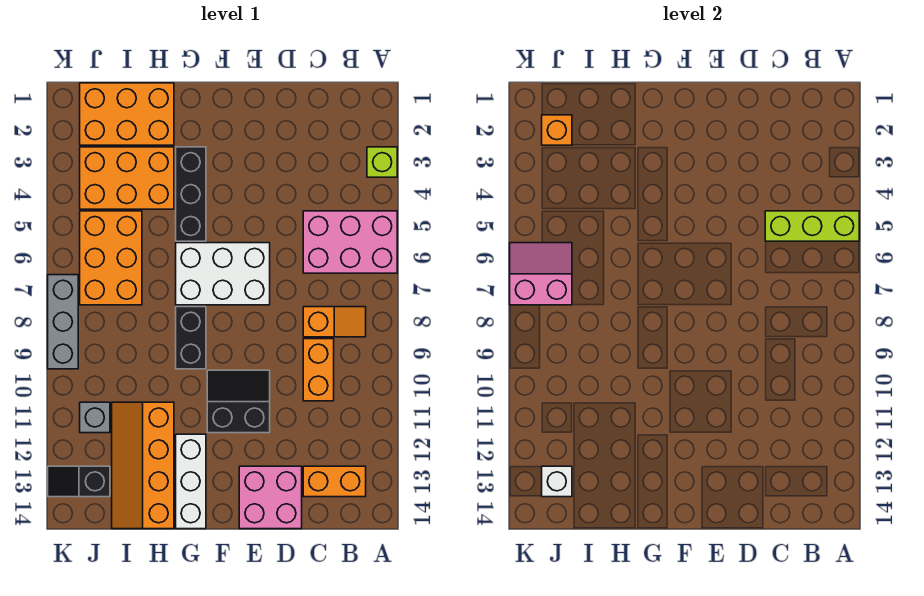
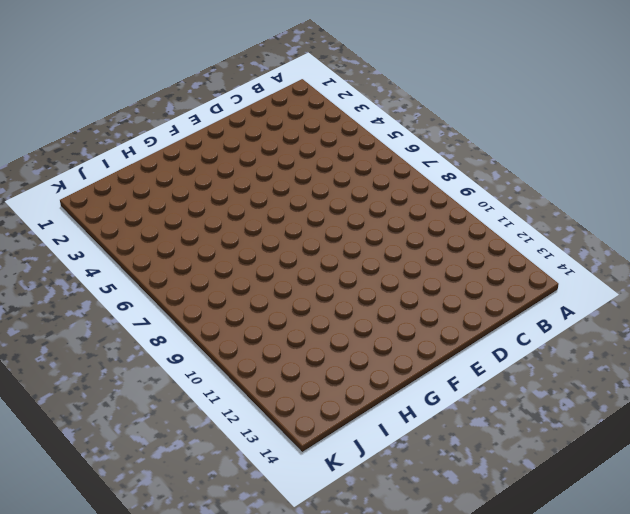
none -> lime brick A3 level 1
none -> pink brick A5:C6 level 1
none -> orange slope B8:C8 level 1 top C

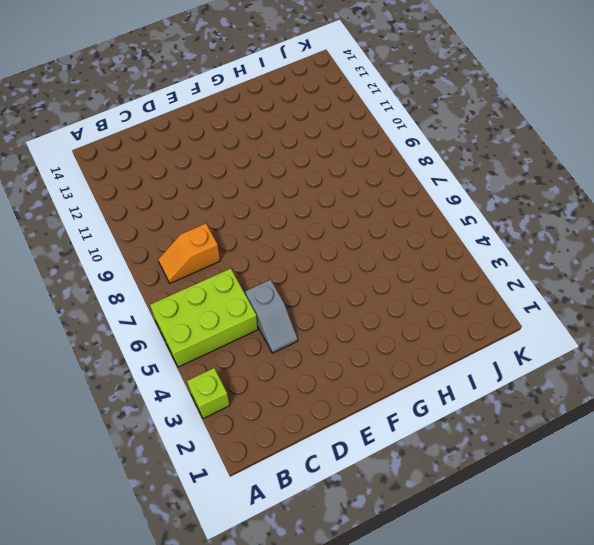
lime brick A5:C6 level 1 -> pink brick A5:C6 level 1
grey slope D4:D5 level 1 top 5 -> none
none -> orange brick B13:C13 level 1
none -> orange brick C9:C10 level 1
none -> pink brick D13:E14 level 1

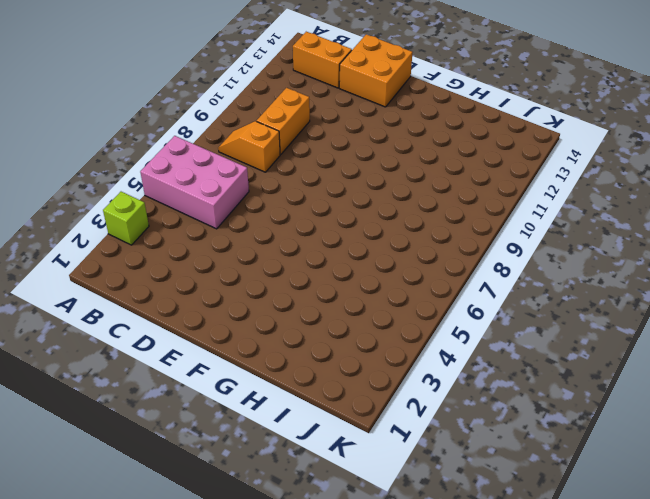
orange brick D13:E14 level 1 -> pink brick D13:E14 level 1
none -> white brick E6:G7 level 1
none -> black slope E10:F11 level 1 top 11
none -> black brick G3:G5 level 1

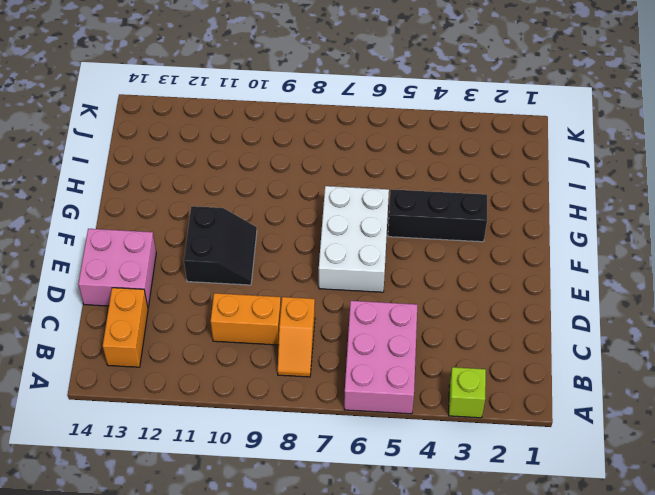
none -> black brick G8:G9 level 1
none -> white brick G12:G14 level 1
none -> orange brick H1:J2 level 1

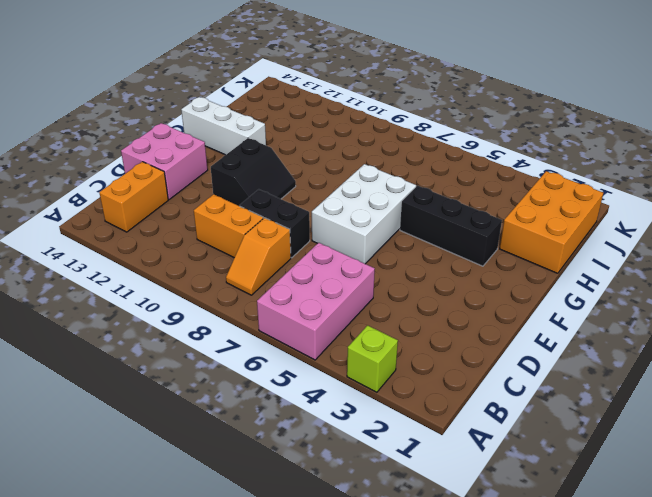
black brick D8:D9 level 1 -> black brick G8:G9 level 1
none -> orange brick H3:J4 level 1
none -> orange slope H11:I14 level 1 top H
none -> orange brick I5:J7 level 1

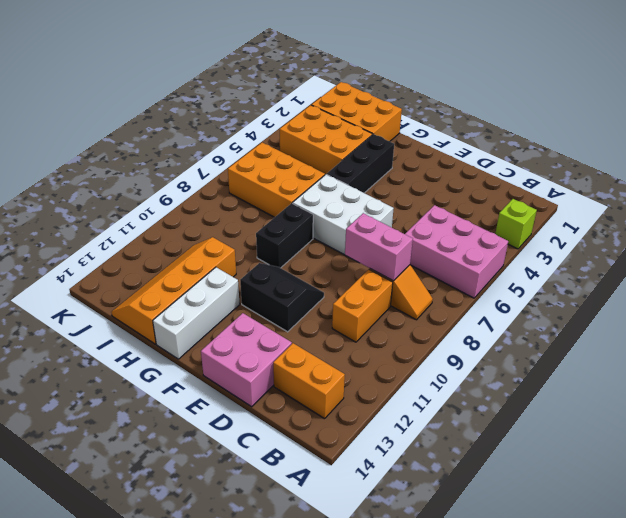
pink brick C8:D8 level 2 -> none
orange brick H6:J7 level 1 -> orange brick I5:J7 level 1
none -> grey brick J11 level 1
none -> black slope J13:K13 level 1 top J
none -> grey brick K7:K9 level 1

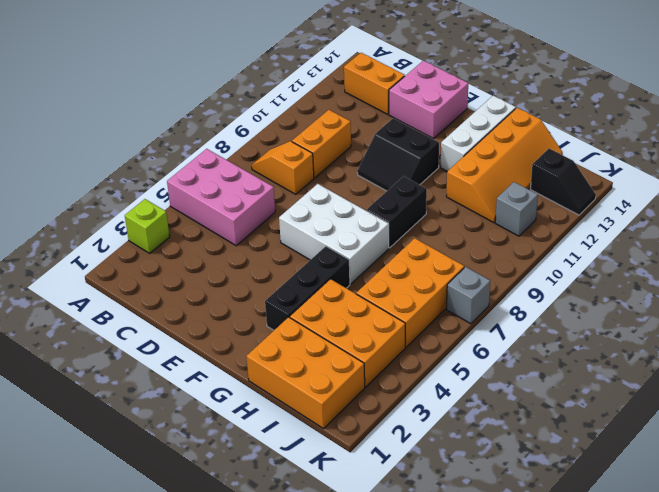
grey brick K7 level 1 -> grey brick K7:K9 level 1
none -> lime brick A5:C5 level 2
none -> orange brick J2 level 2
none -> pink slope J6:K7 level 2 top 7

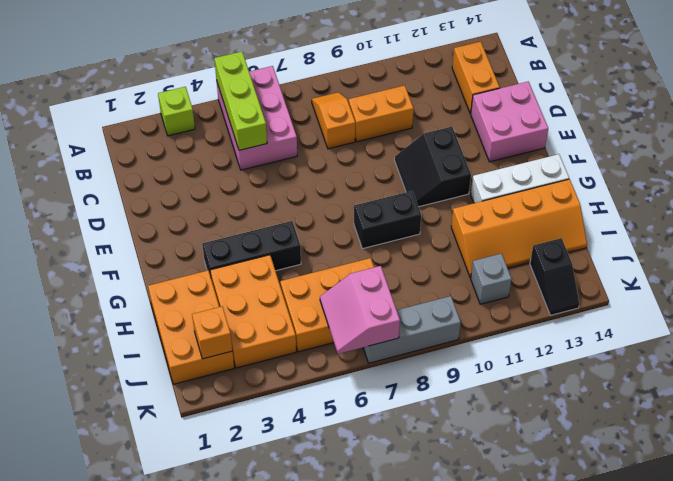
none -> white brick E6:G7 level 1
none -> white brick J13 level 2

